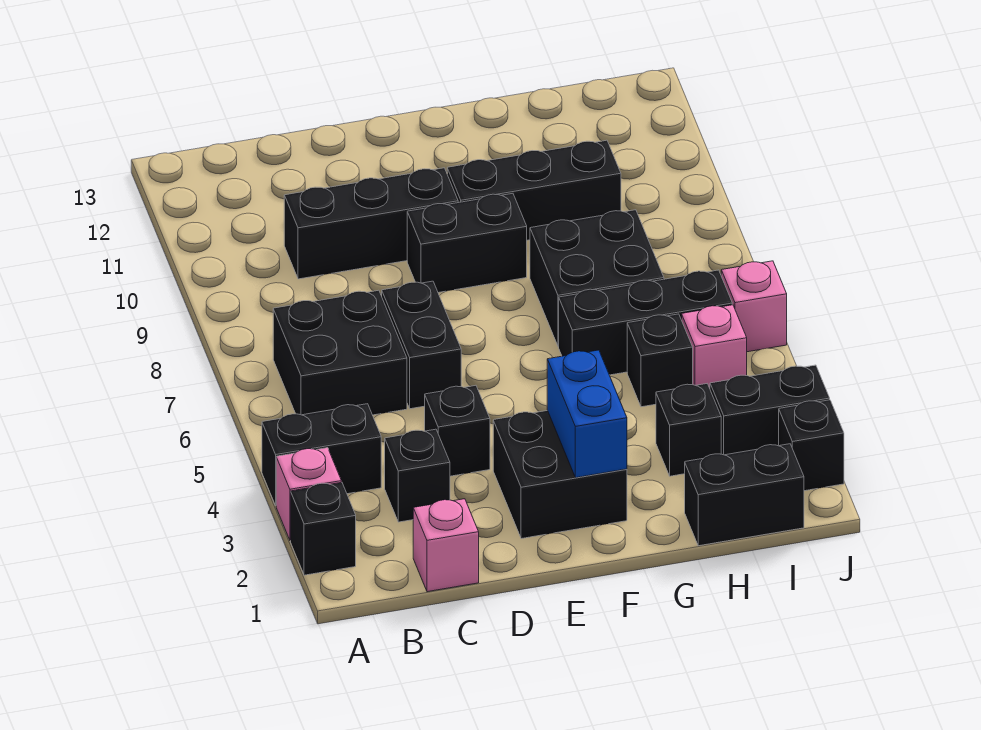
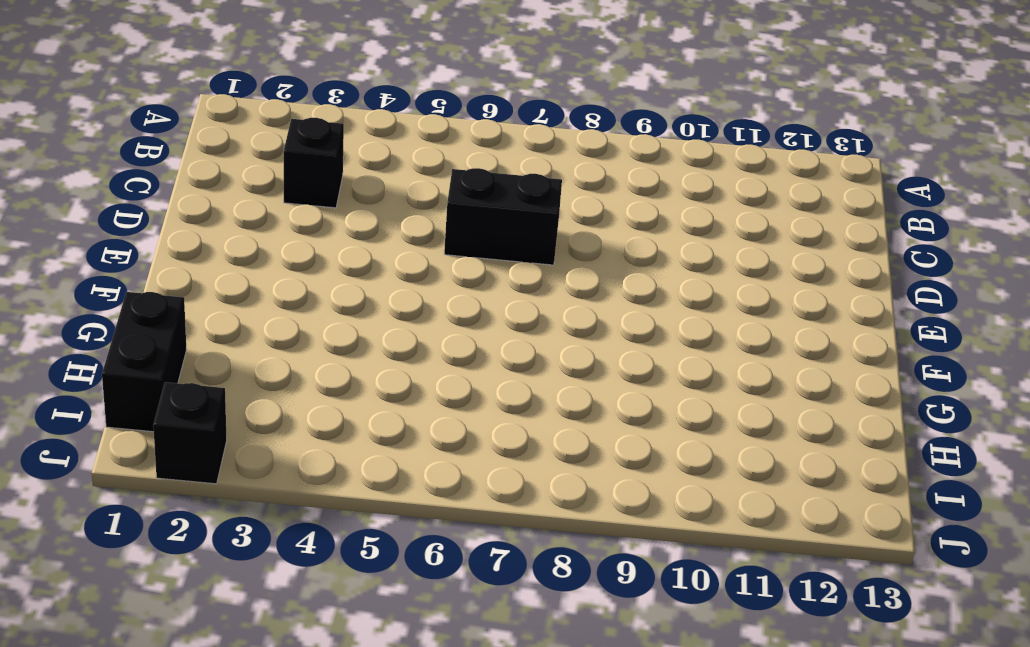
none -> black brick A2 level 1
none -> pink brick A3 level 1
none -> black brick A4:B4 level 1

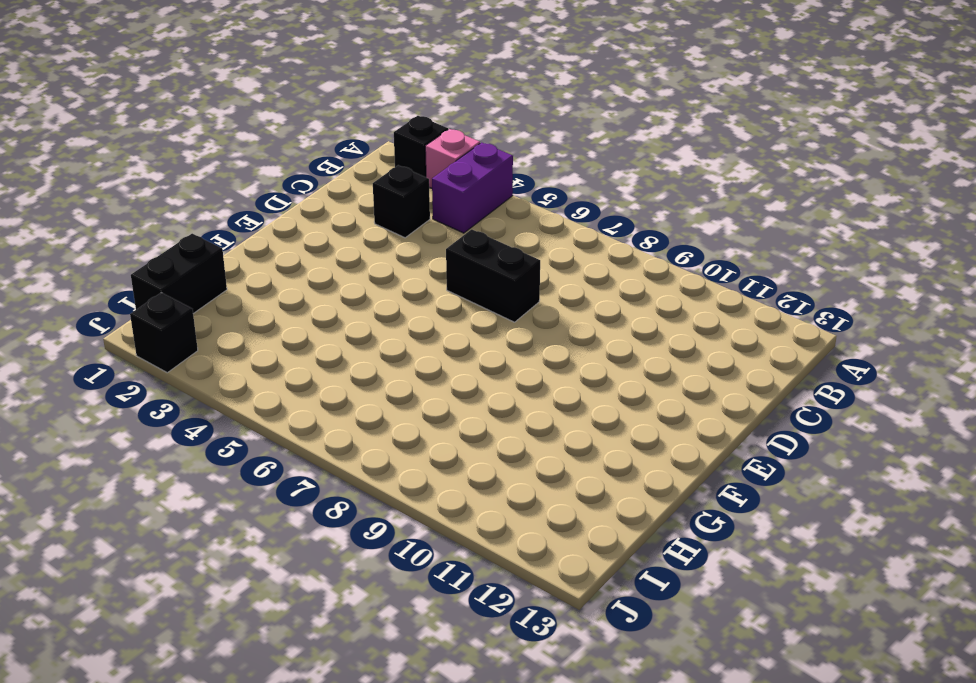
purple brick A4:B4 level 1 -> black brick A4:B4 level 1
none -> black brick B6:C7 level 1
none -> pink brick C1 level 1
none -> black brick C10:E10 level 1

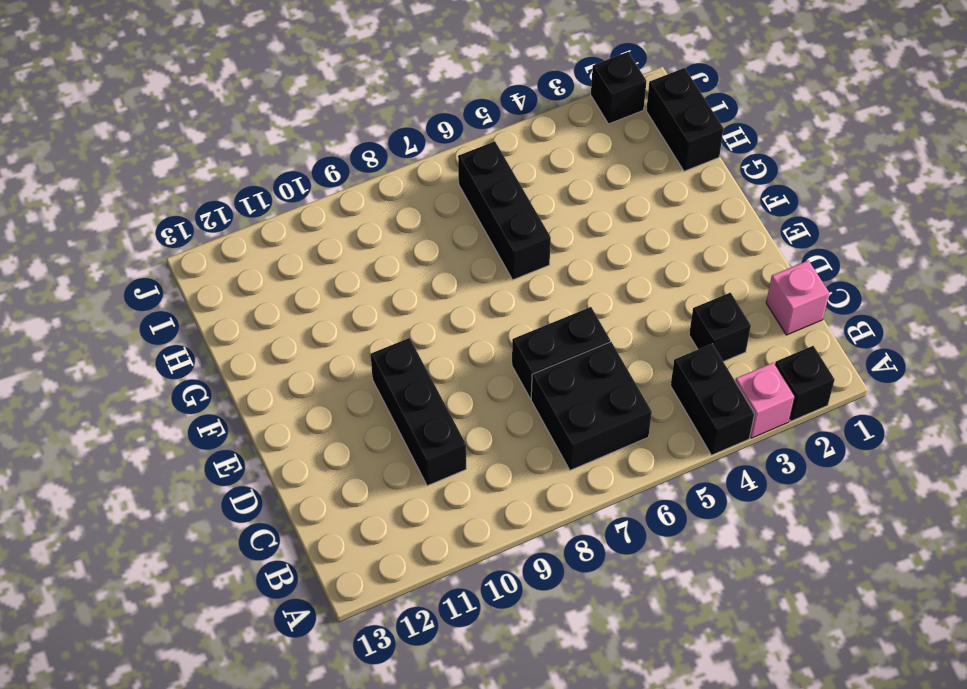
none -> black brick D4 level 1
none -> black brick E2:F3 level 1
none -> black brick E9:F9 level 1

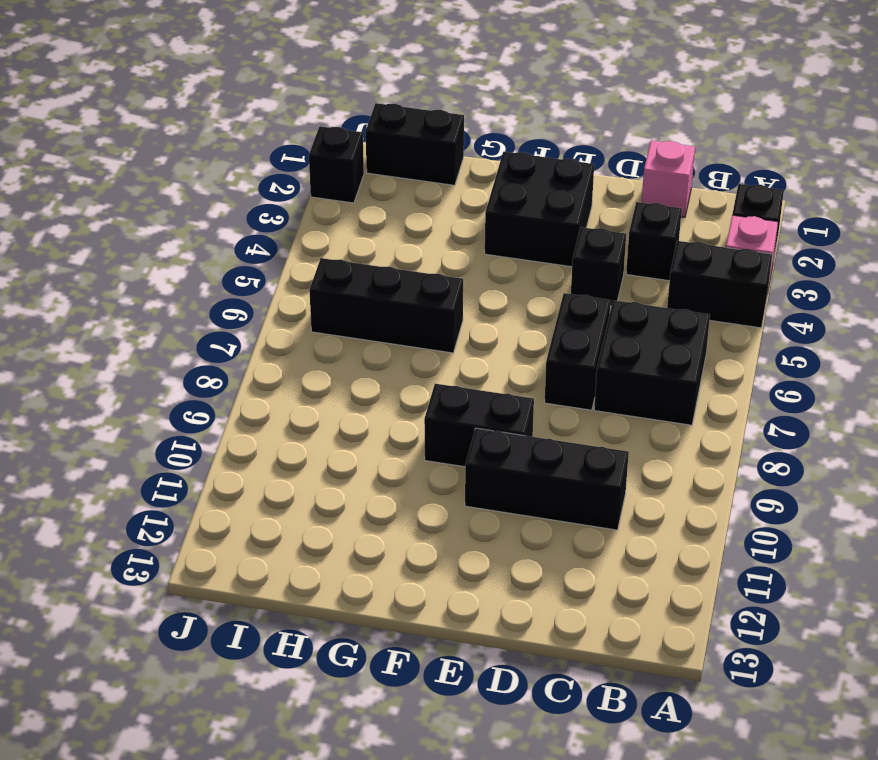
none -> black brick F10:H10 level 1
none -> black brick G7:H8 level 1
none -> black brick H3 level 1

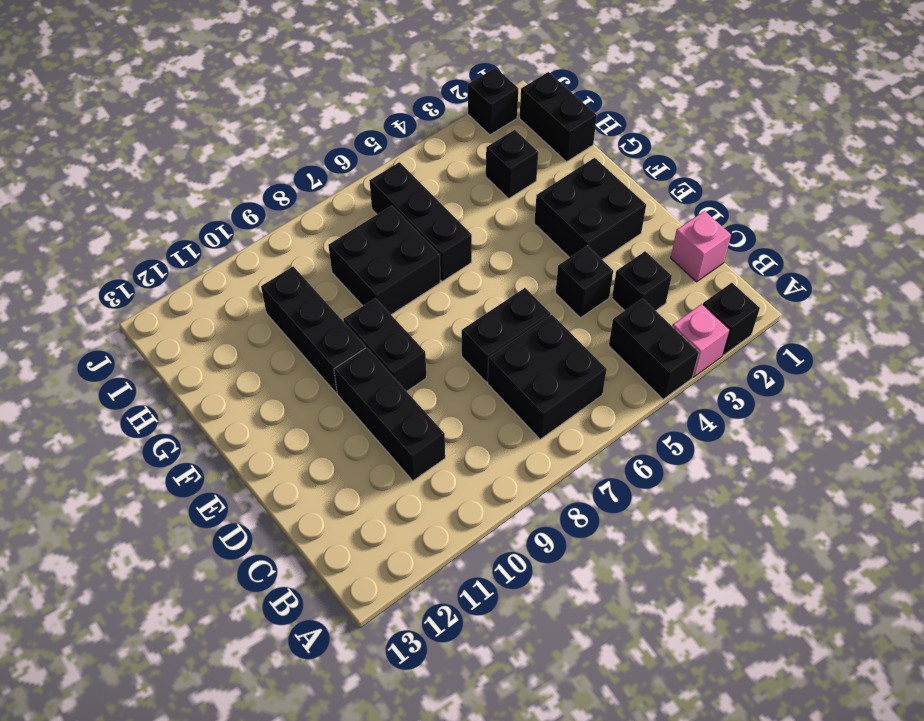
none -> black brick H5 level 1
none -> black brick I3:J3 level 1
none -> pink brick I5 level 1

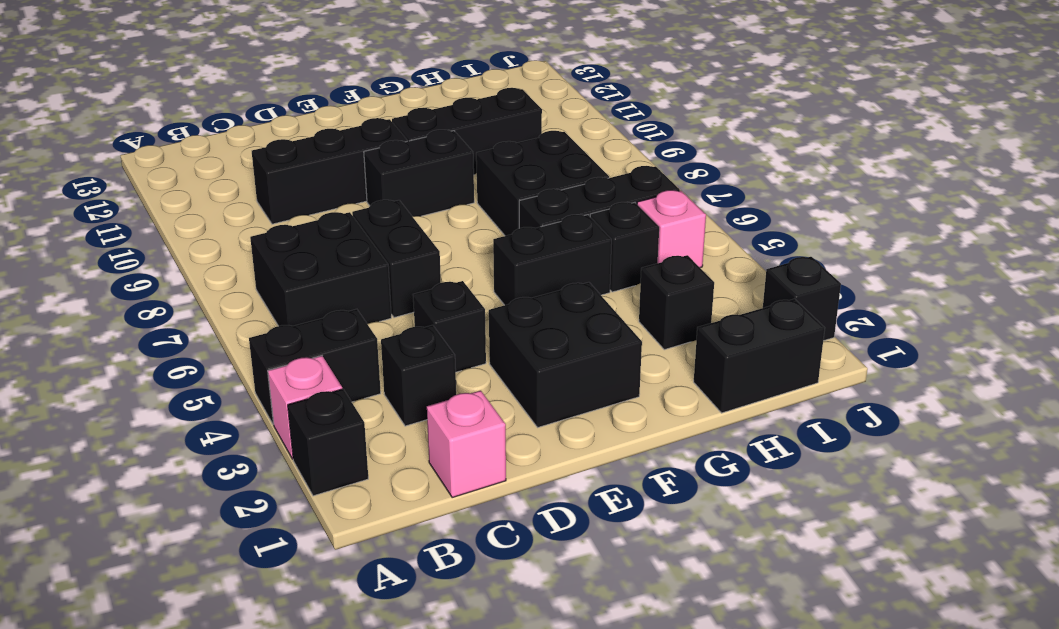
black brick F5:G5 level 1 -> black brick I3:J3 level 1
none -> pink brick J6 level 1
none -> blue brick F2:F3 level 2

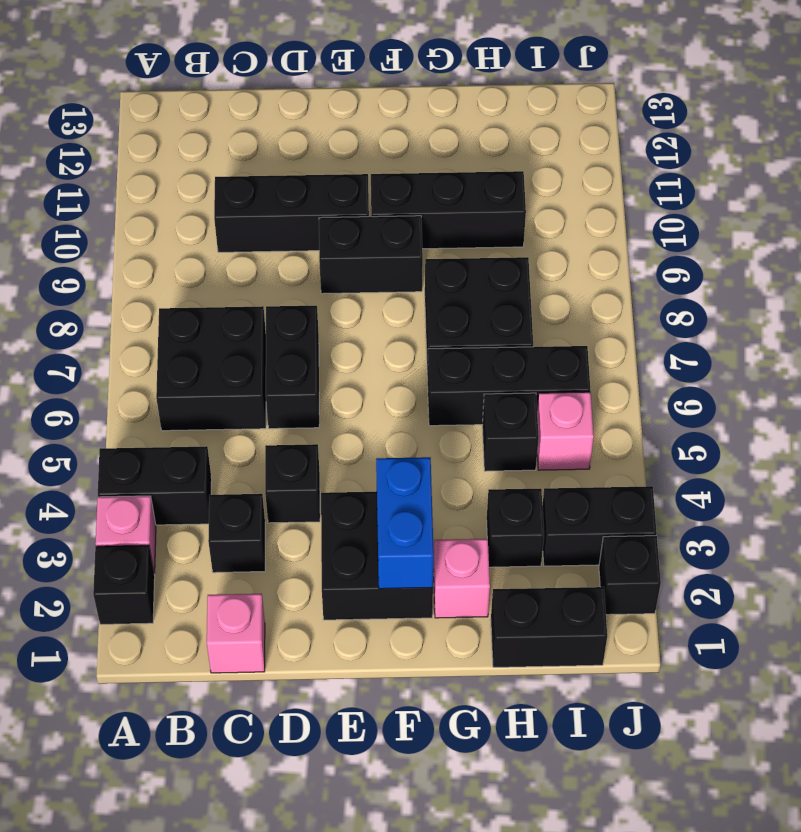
pink brick G2 level 1 -> pink brick J6 level 1

